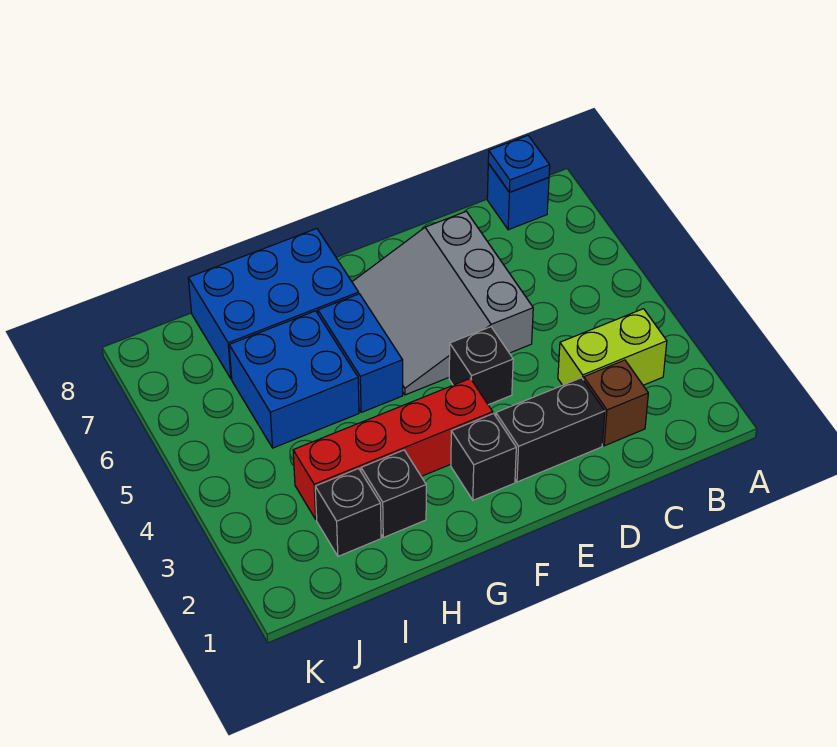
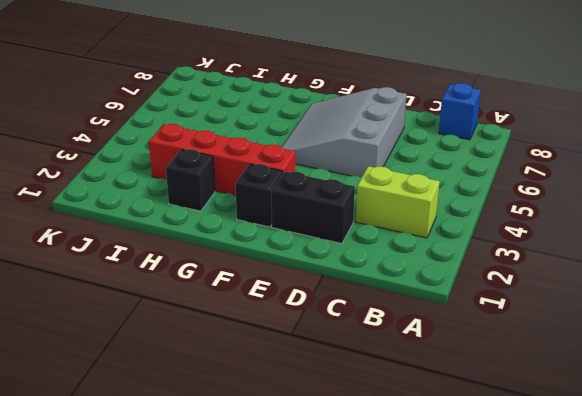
none -> brown brick C2 level 1
none -> black brick E4 level 1
none -> blue brick G5:G6 level 1

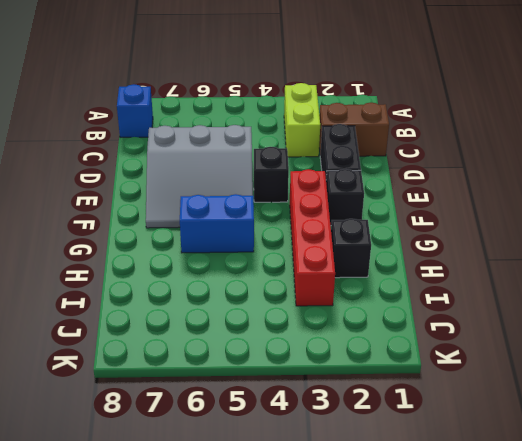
brown brick C1:C2 level 1 -> brown brick C2 level 1
none -> blue brick G7:I8 level 1
none -> blue brick H5:I6 level 1
none -> black brick I2 level 1

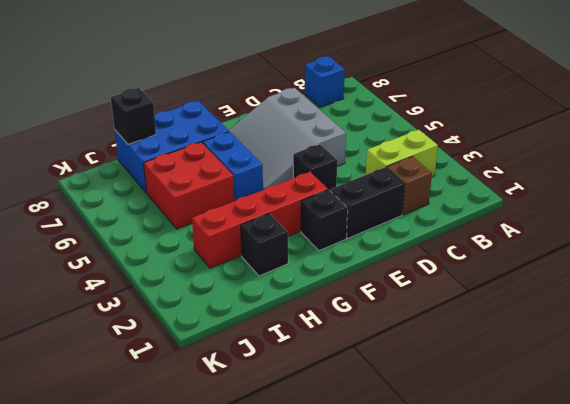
red brick H5:I6 level 1 -> blue brick H5:I6 level 1
black brick I8 level 2 -> black brick I2 level 1
none -> blue plate B8 level 2

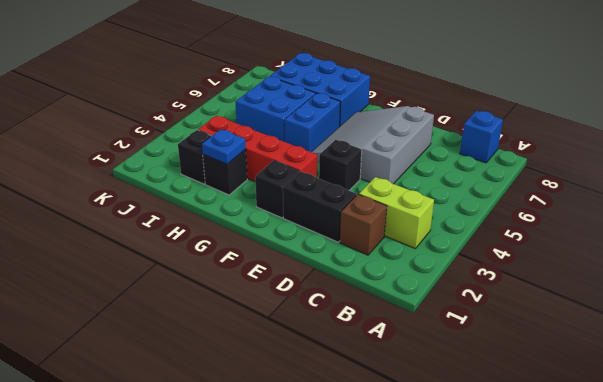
blue plate H2 level 2 -> blue plate B8 level 2

